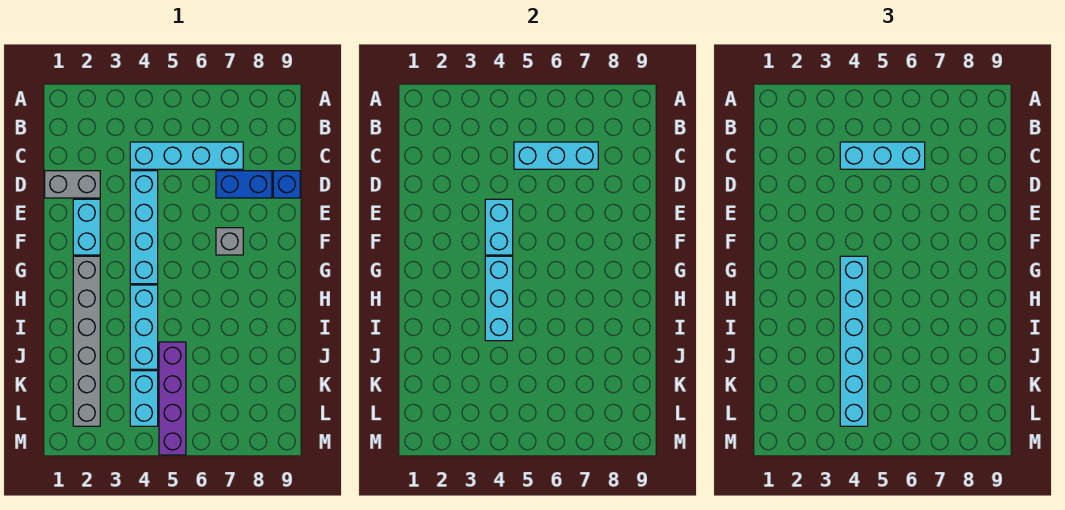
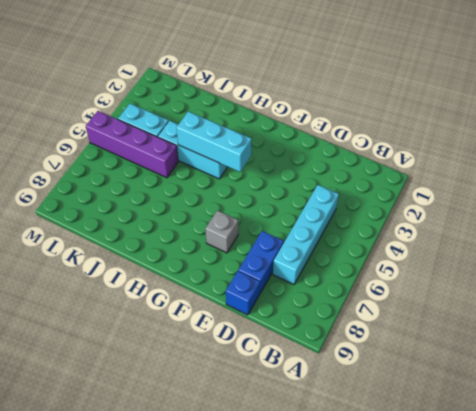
none -> grey brick D1:D2 level 1
none -> cyan brick D4:G4 level 1
none -> cyan brick E2:F2 level 1

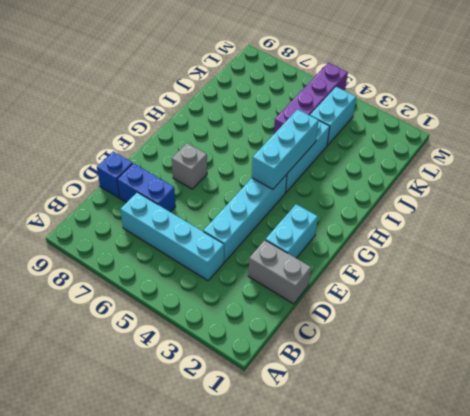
none -> grey brick G2:L2 level 1
none -> cyan brick C5:C7 level 2
none -> cyan brick E4:F4 level 2

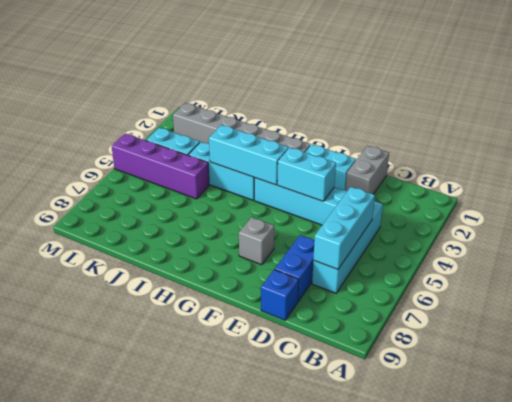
none -> cyan brick C4:C6 level 3
none -> cyan brick G4:L4 level 3

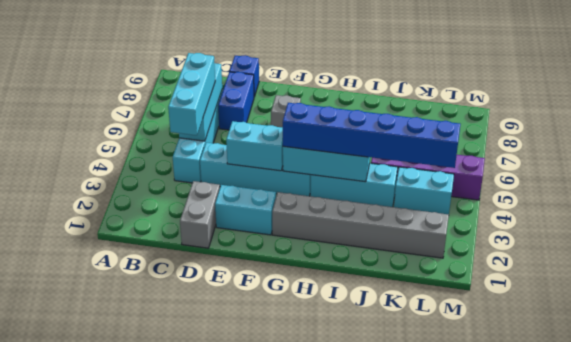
blue brick G4:L4 level 3 -> cyan brick G4:L4 level 3

